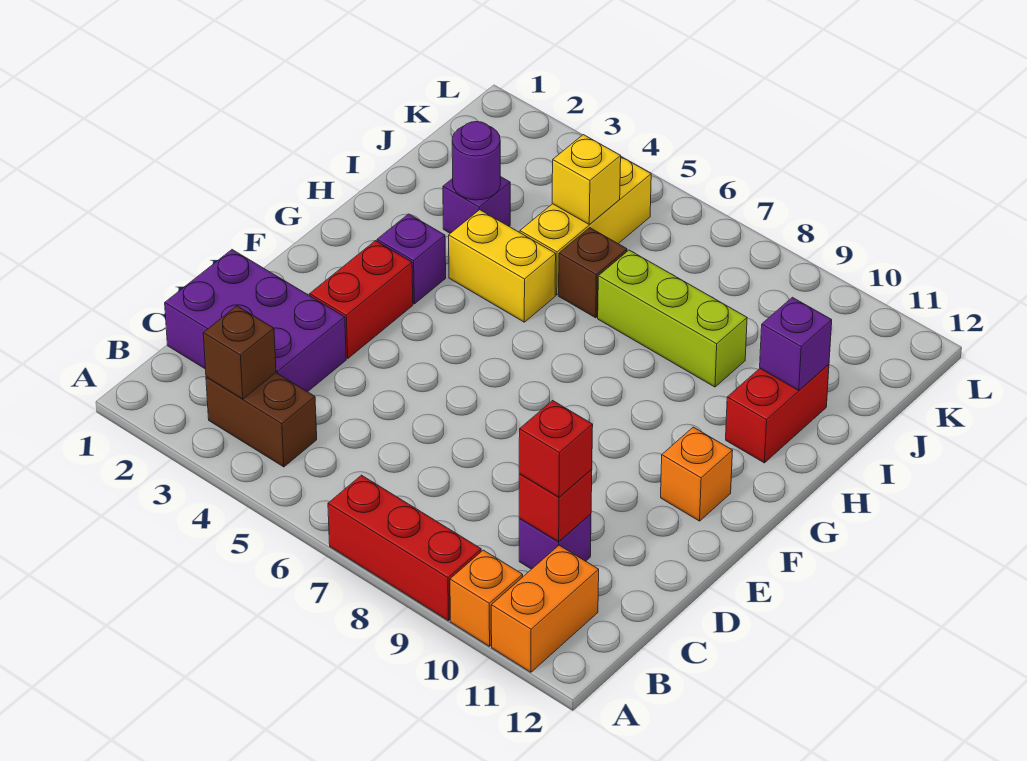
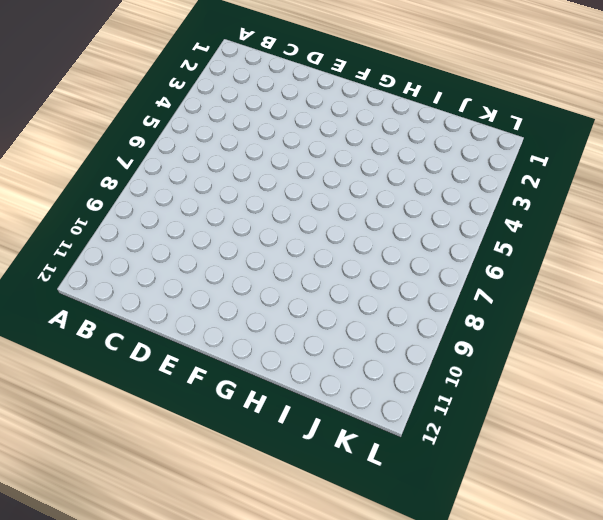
none -> red brick A7:A9 level 1
none -> orange brick A10 level 1
none -> orange brick A11:B11 level 1

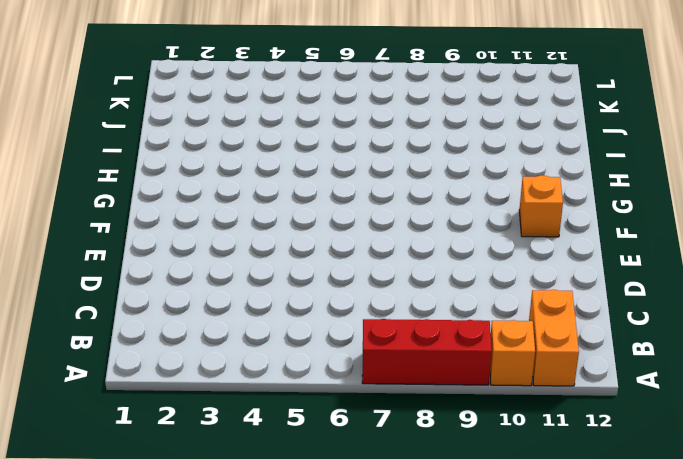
none -> brown brick B3:B4 level 1
none -> purple brick C1:D3 level 1
none -> purple brick C10 level 1

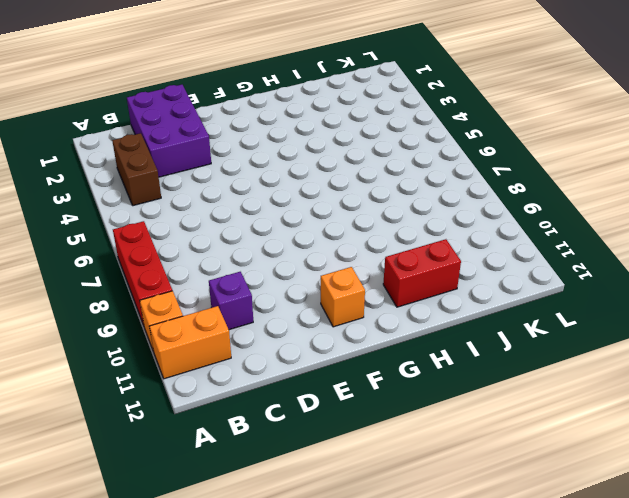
none -> red brick E3:F3 level 1
none -> purple brick G3 level 1
none -> yellow brick H4:H5 level 1

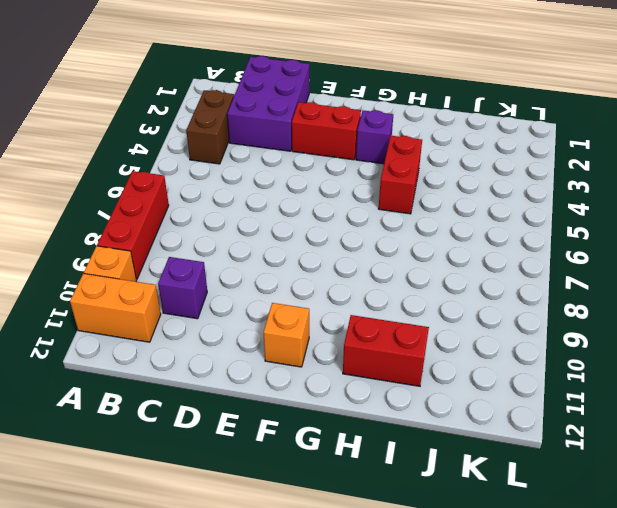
red brick H4:H5 level 1 -> yellow brick H4:H5 level 1
none -> purple brick I3 level 1
none -> yellow brick I5:K5 level 1
none -> brown brick I6 level 1

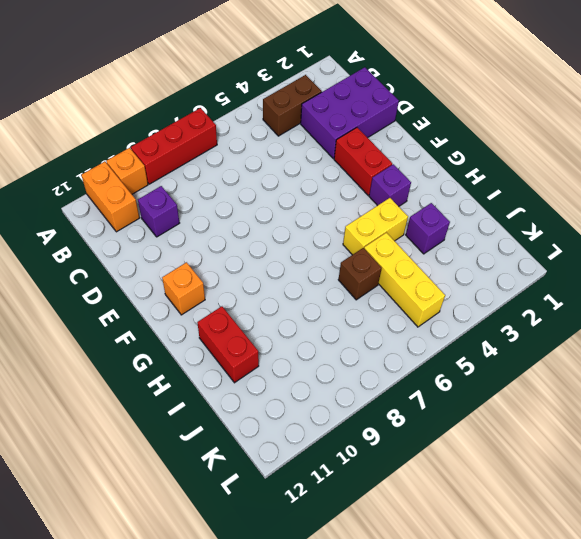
none -> lime brick I7:I9 level 1
none -> brown brick B3 level 2
none -> red brick C10 level 2

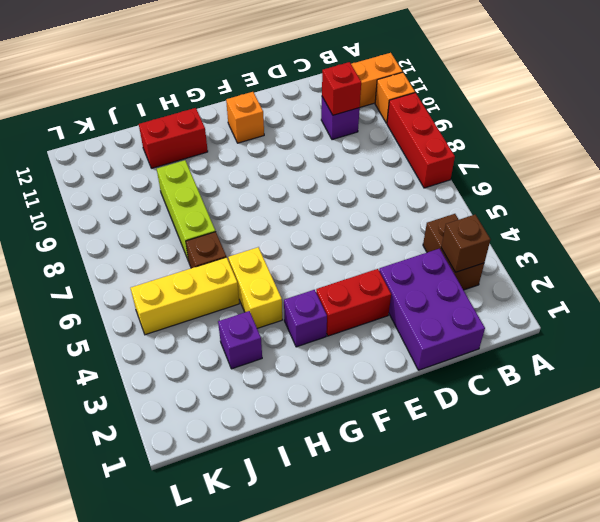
none -> purple round brick I3 level 2
none -> purple brick I11 level 2
none -> yellow brick J5 level 2

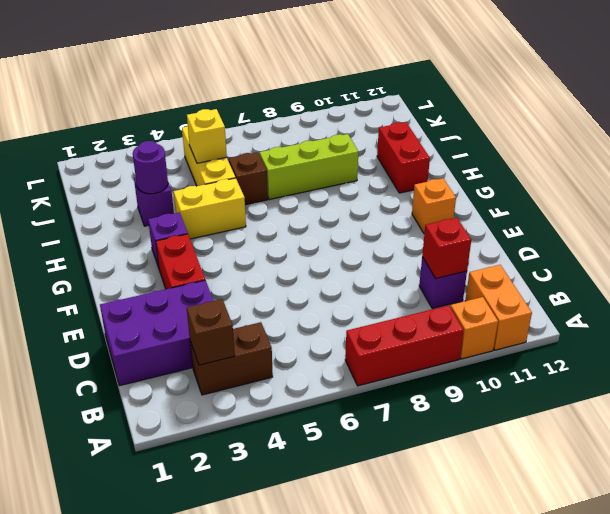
none -> purple brick I11 level 2
none -> red brick C10 level 3

